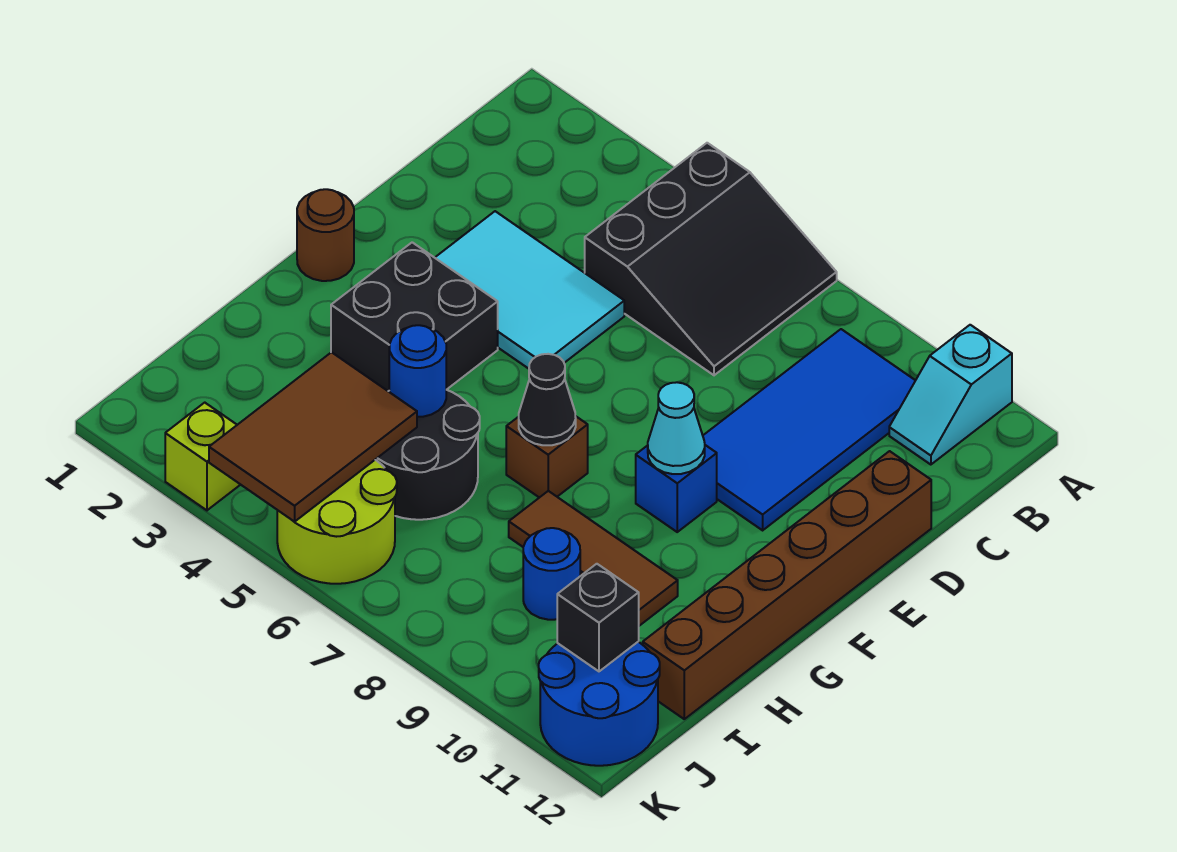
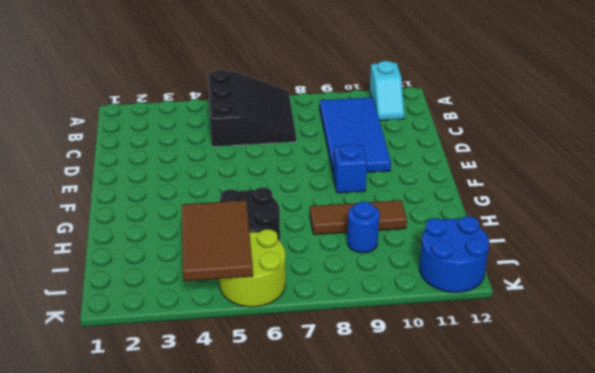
none -> cyan tile D3:E5 level 1
none -> brown brick D12:I12 level 1
none -> brown round brick F1 level 1

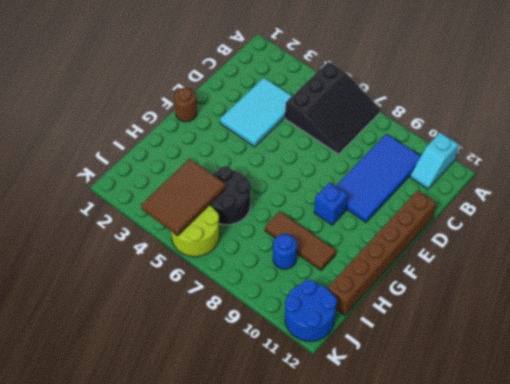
cyan tile C3:E4 level 1 -> cyan tile D3:E5 level 1
none -> black brick F3:G4 level 1
none -> brown brick G7 level 1
none -> lime brick K3 level 1

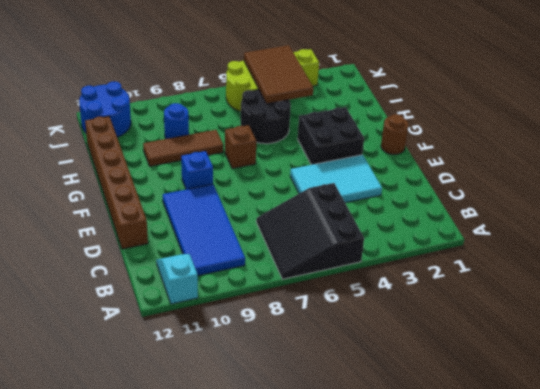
none -> cyan cone F9 level 2
none -> black cone G7 level 2
none -> blue round brick H5 level 2

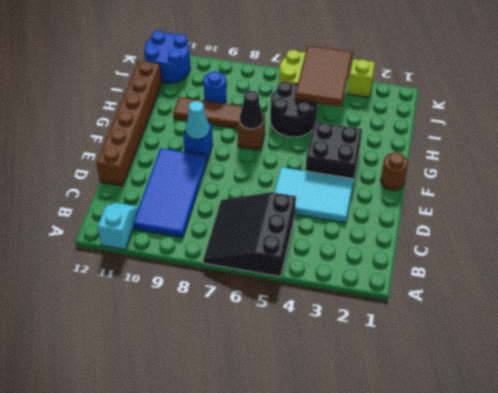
none -> blue round brick H5 level 2
none -> black brick J11 level 2

